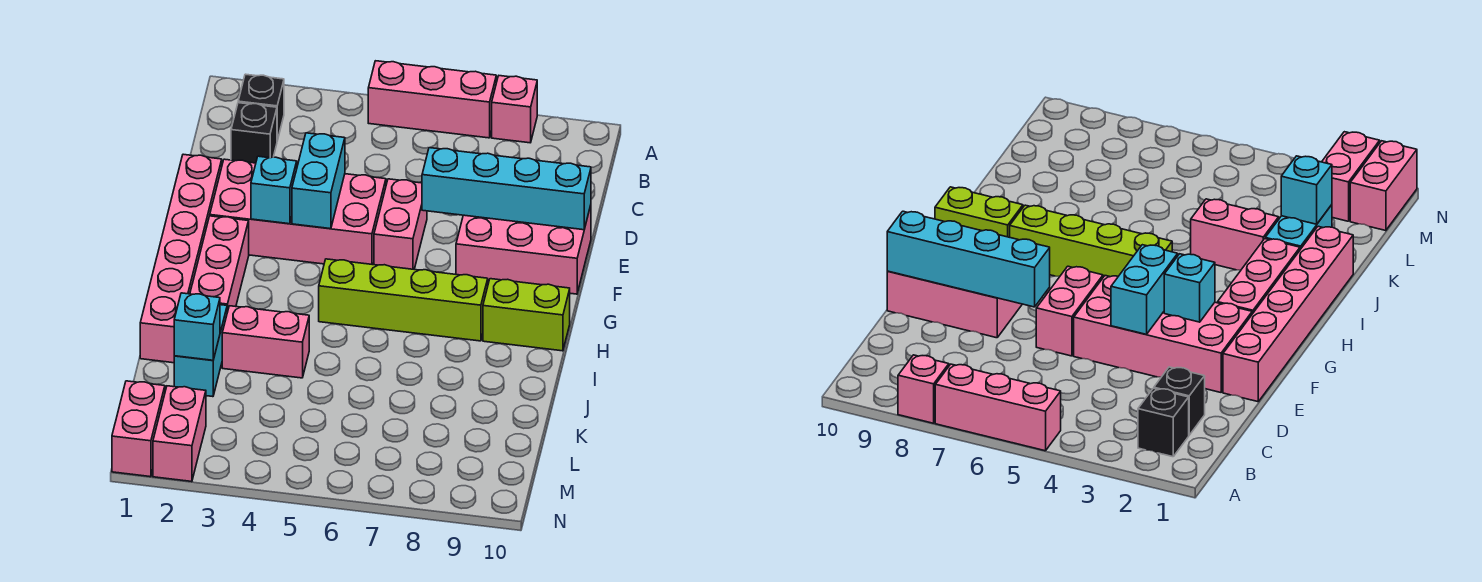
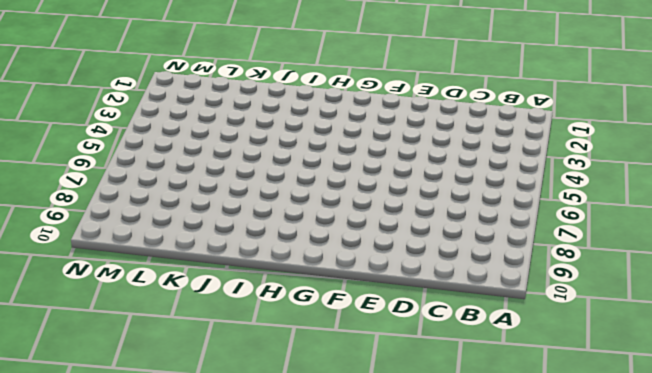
none -> pink brick A5:A7 level 1
none -> pink brick A8 level 1
none -> black brick B2 level 1

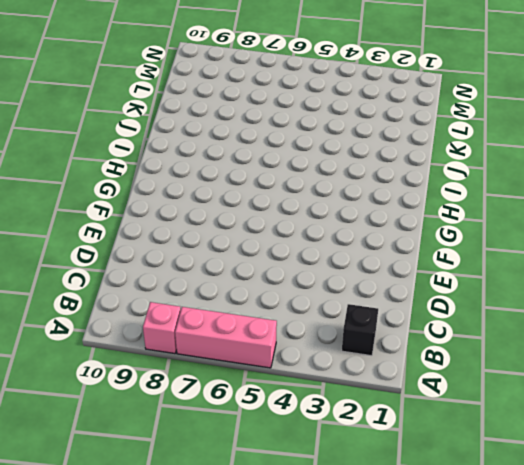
none -> black brick C2 level 1
none -> pink brick E1:J1 level 1
none -> pink brick E2:F5 level 1

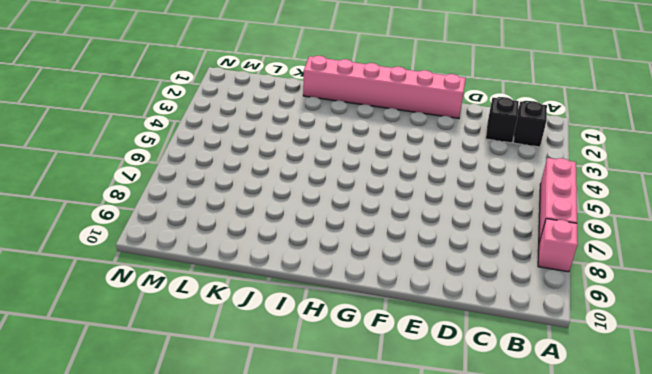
none -> pink brick E2:F5 level 1
none -> pink brick E6:F6 level 1
none -> pink brick E8:F10 level 1

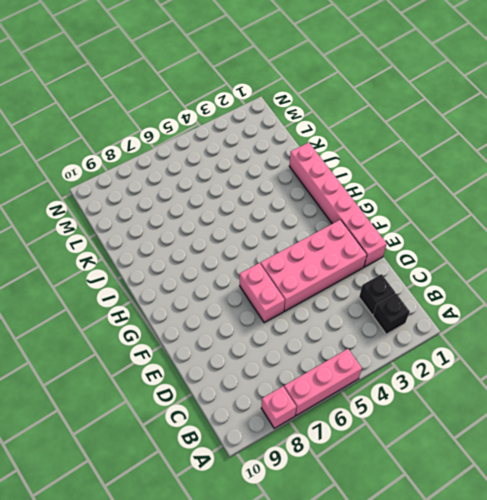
none -> pink brick E8:F10 level 1
none -> pink brick G2:I2 level 1
none -> lime brick H5:H8 level 1

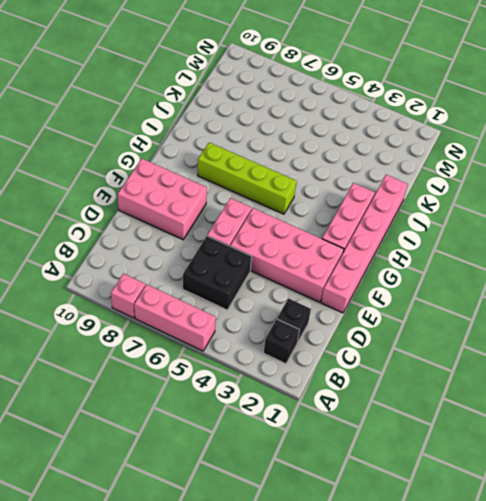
black brick C5:D6 level 1 -> none
none -> lime brick H9:H10 level 1
none -> cyan brick J2:K2 level 1
none -> pink brick J3:J4 level 1

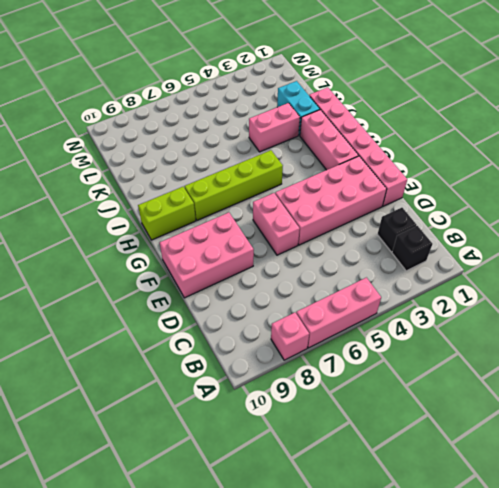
none -> pink brick M1:N1 level 1
none -> pink brick M2:N2 level 1
none -> cyan brick E4:F4 level 2

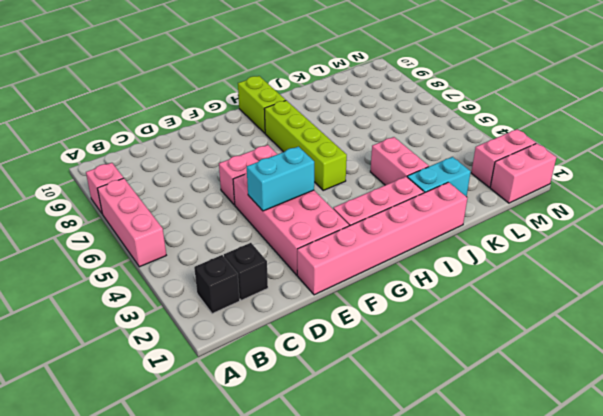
none -> pink brick E8:F10 level 1
none -> cyan brick E7:E10 level 2
none -> cyan brick F3 level 2

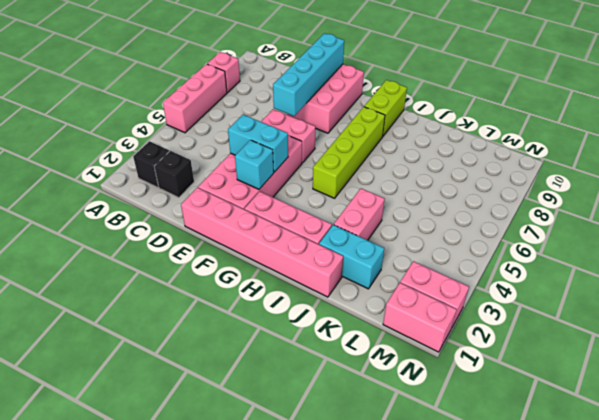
none -> cyan brick K2 level 2

